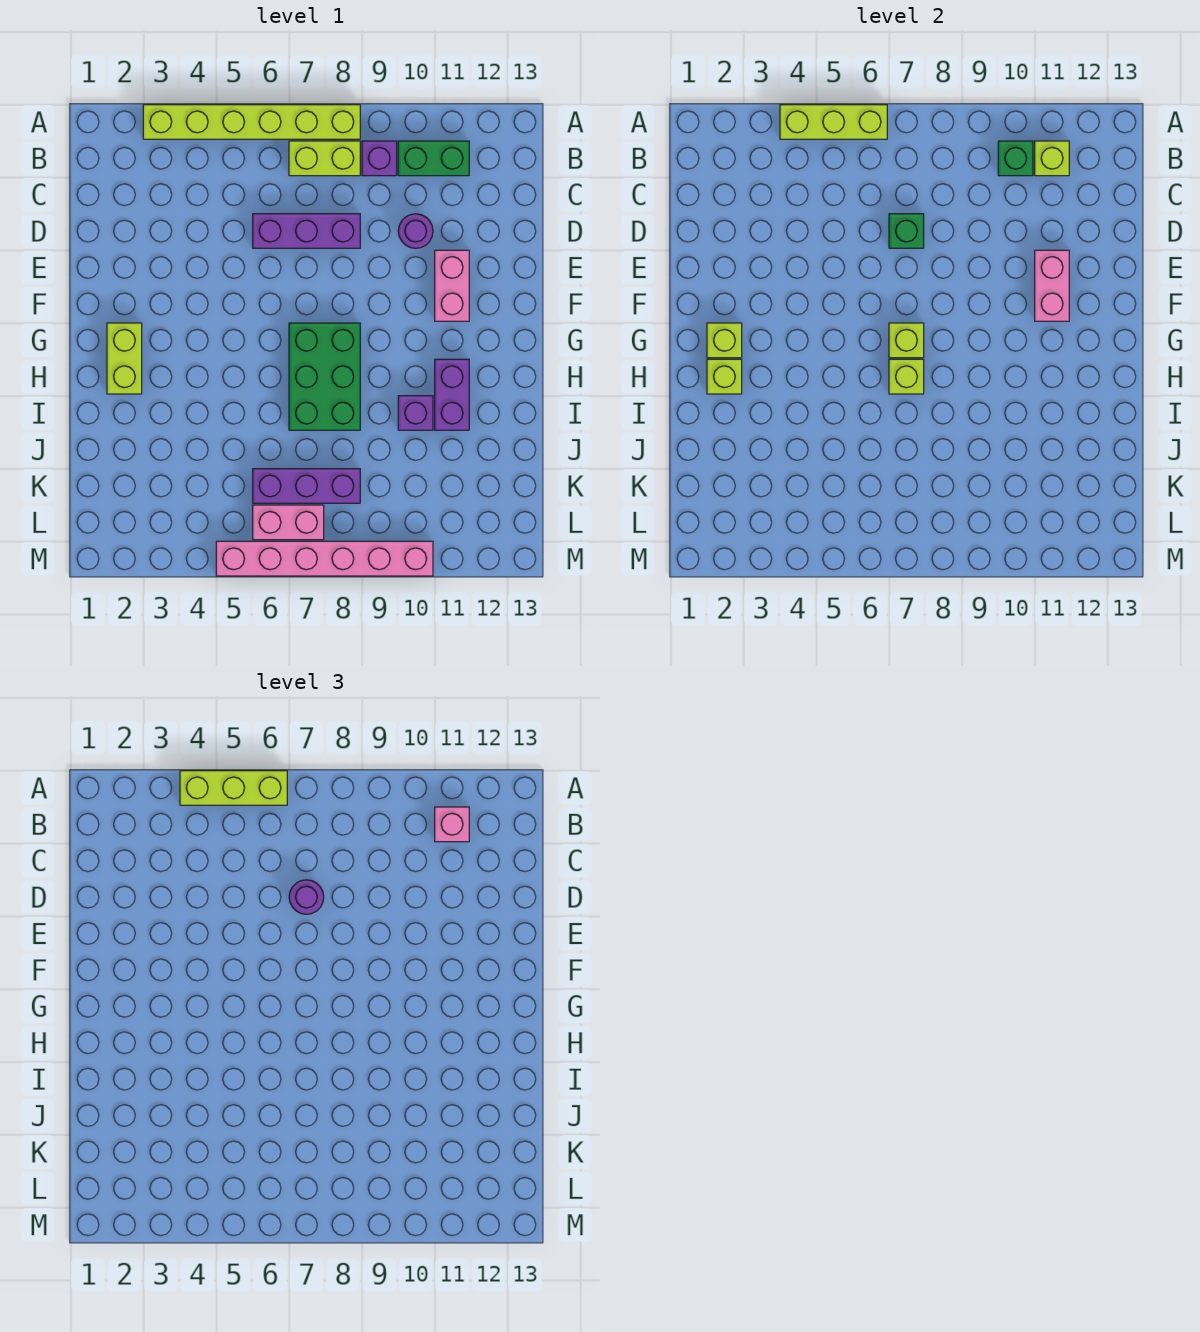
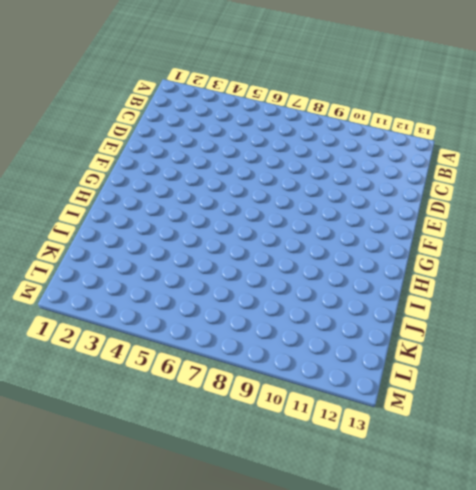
none -> lime brick A3:A8 level 1
none -> lime brick B7:B8 level 1
none -> purple brick B9 level 1

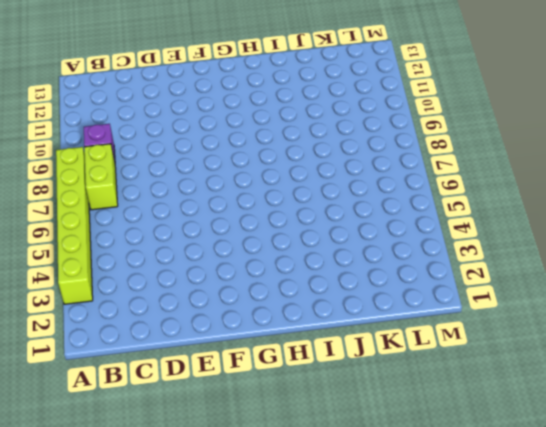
none -> green brick B10:B11 level 1
none -> purple brick D6:D8 level 1
none -> purple round brick D10 level 1

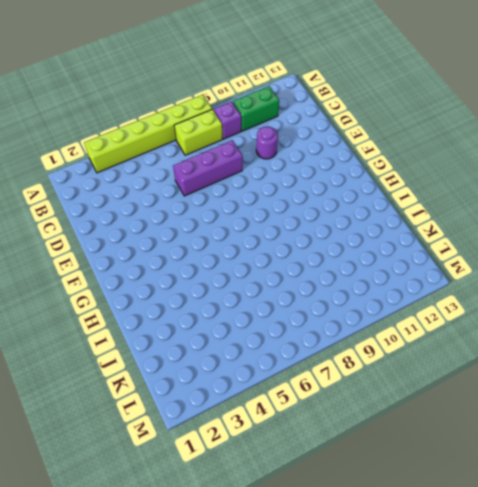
none -> pink brick E11:F11 level 1
none -> lime brick G2:H2 level 1
none -> green brick G7:I8 level 1

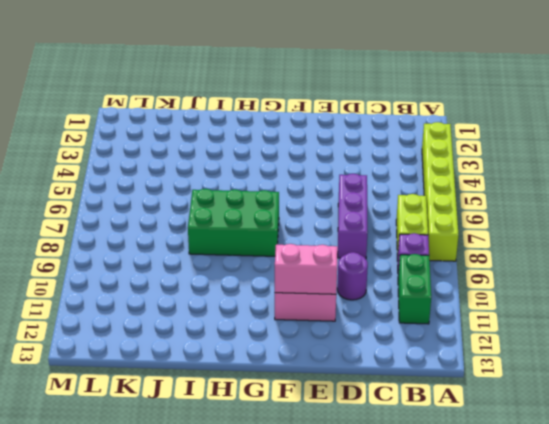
none -> lime brick G2:H2 level 1
none -> purple brick H11:I11 level 1
none -> purple brick I10 level 1

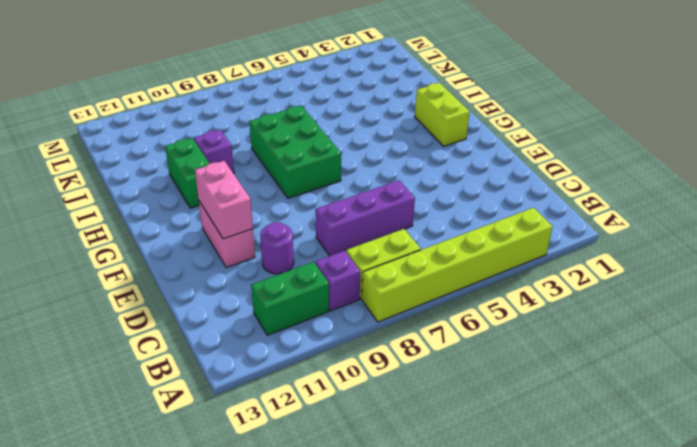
green brick H11:I11 level 1 -> purple brick H11:I11 level 1
none -> purple brick K6:K8 level 1
none -> pink brick L6:L7 level 1
none -> pink brick M5:M10 level 1

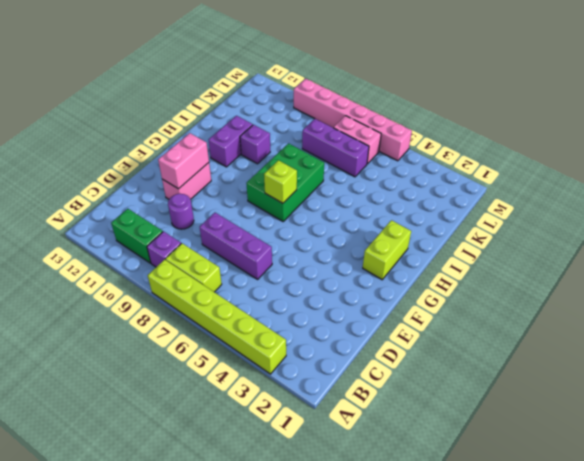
none -> lime brick A4:A6 level 2
none -> green brick B10 level 2
none -> lime brick B11 level 2

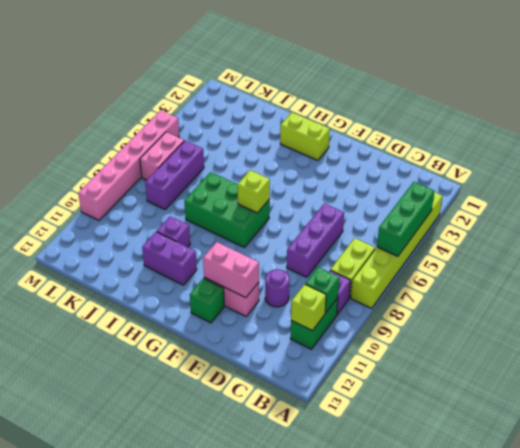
green brick A4:A6 level 2 -> lime brick A4:A6 level 2
green brick F12 level 1 -> green brick D7 level 2
none -> lime brick G2 level 2
none -> lime brick H2 level 2
none -> lime brick H7 level 2

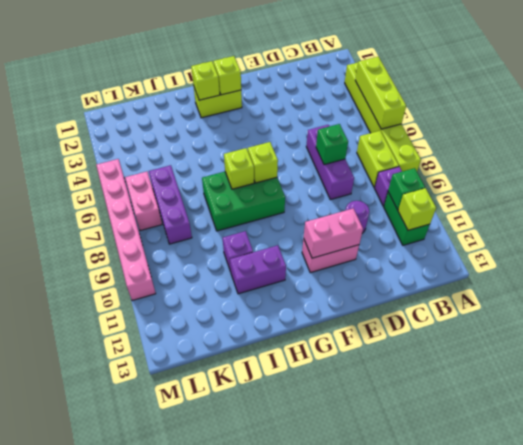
none -> lime brick A4:A6 level 3
none -> pink brick B11 level 3
none -> purple round brick D7 level 3

